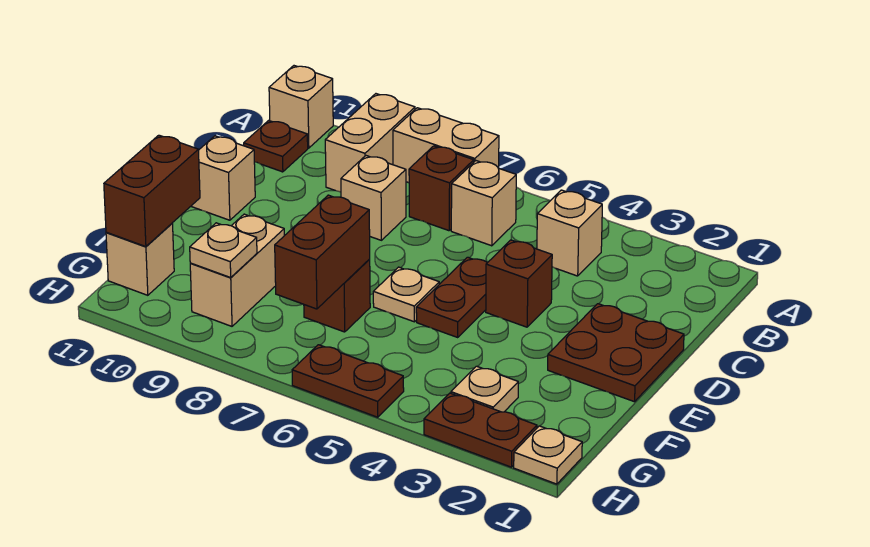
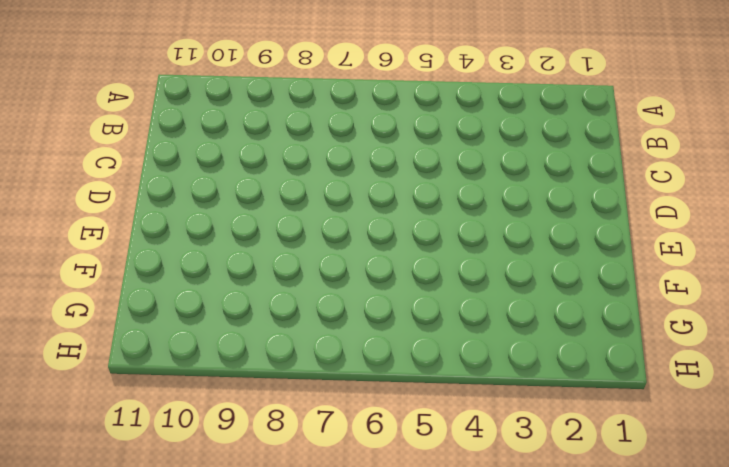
none -> tan brick A7:A8 level 1
none -> tan brick A9:B9 level 1
none -> tan brick A11 level 1

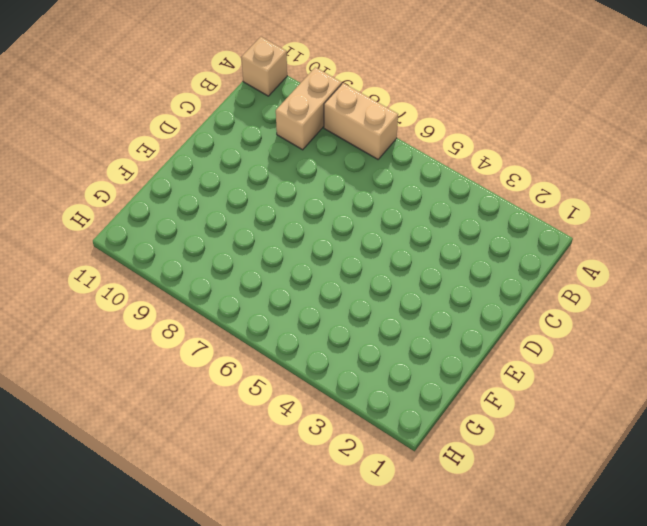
none -> tan brick B4 level 1
none -> tan brick B6 level 1
none -> brown brick B7 level 1

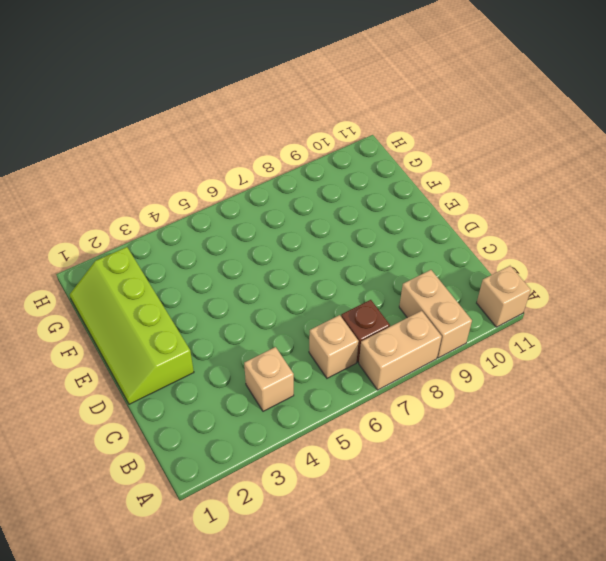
lime slope D1:G2 level 1 top 2 -> brown plate D1:E2 level 1
none -> brown plate B11 level 1
none -> tan brick C8 level 1
none -> brown brick D4 level 1

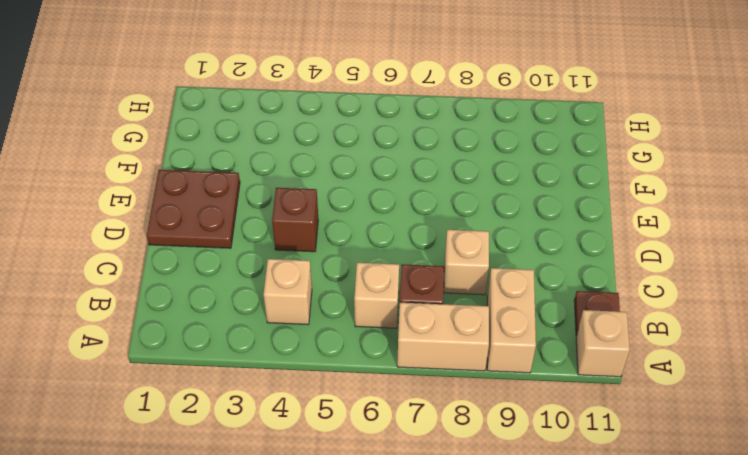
none -> brown plate D5:E5 level 1
none -> tan brick D11 level 1
none -> tan plate E6 level 1

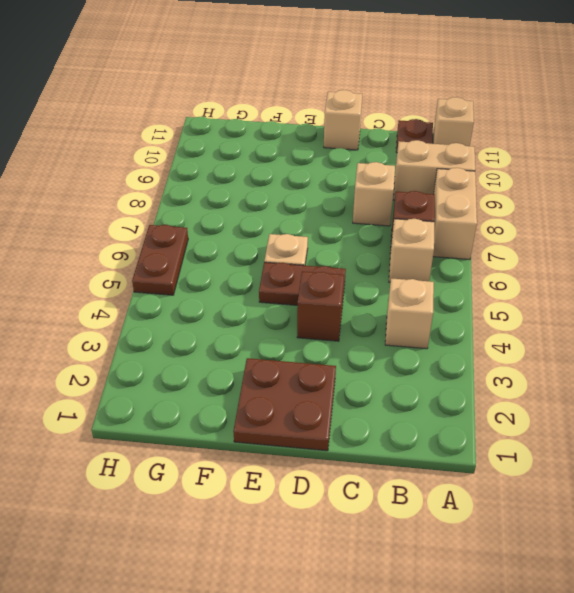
none -> brown brick F7 level 1
none -> tan brick F9:G9 level 1
none -> tan plate G3 level 1

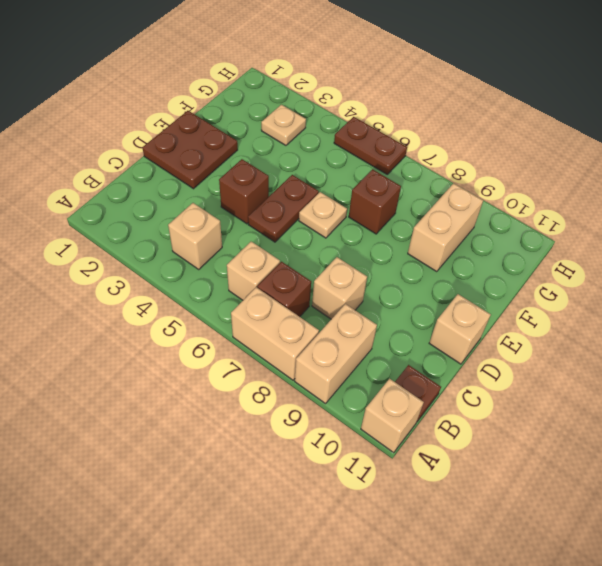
none -> tan brick G11 level 1
none -> tan plate H1 level 1
none -> brown plate H2:H3 level 1

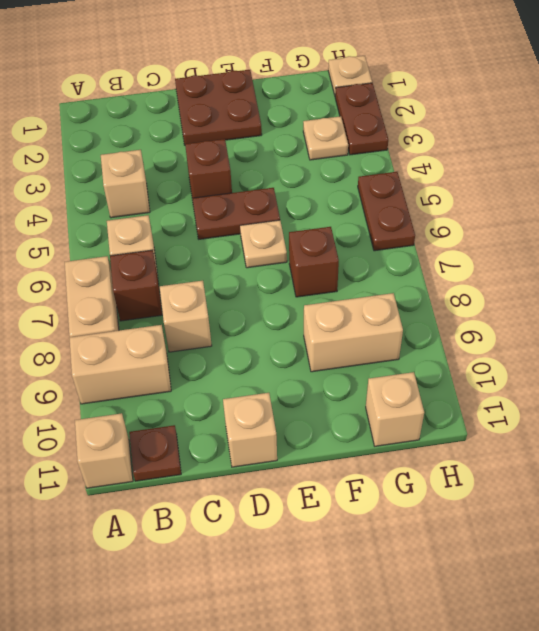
none -> brown brick F7:G7 level 2
none -> brown brick F11:G11 level 2
none -> tan plate G9 level 2

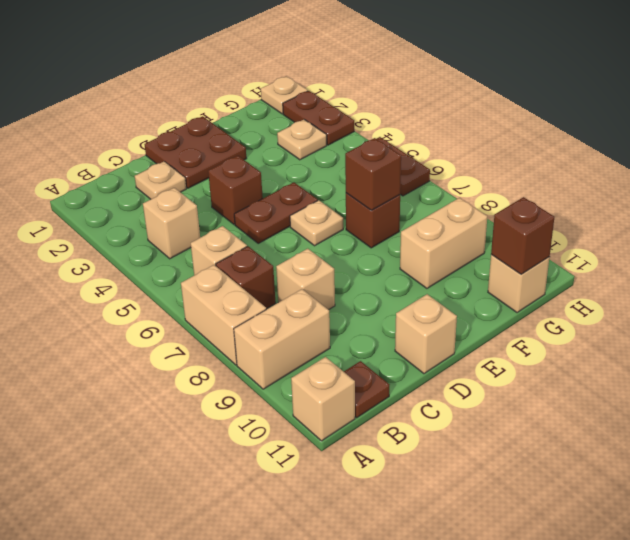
tan plate C2 level 1 -> tan plate G9 level 2
brown brick F7 level 2 -> brown brick F7:G7 level 2
brown brick G11 level 2 -> brown brick F11:G11 level 2

